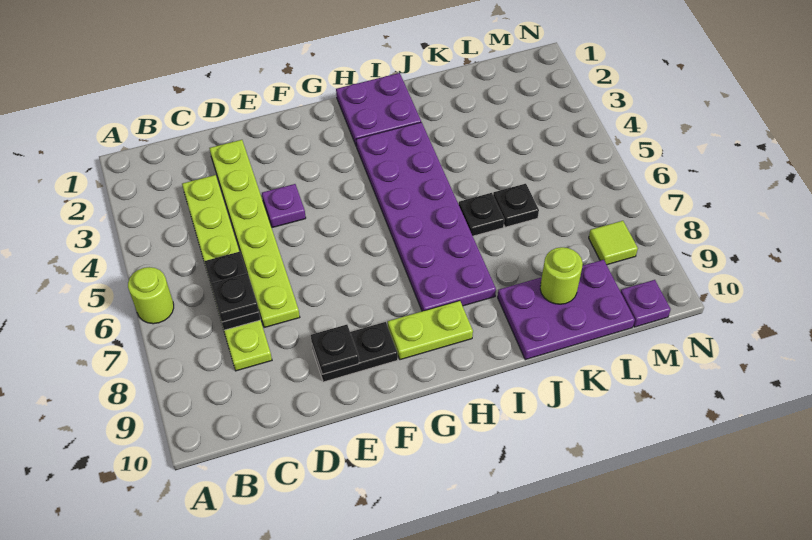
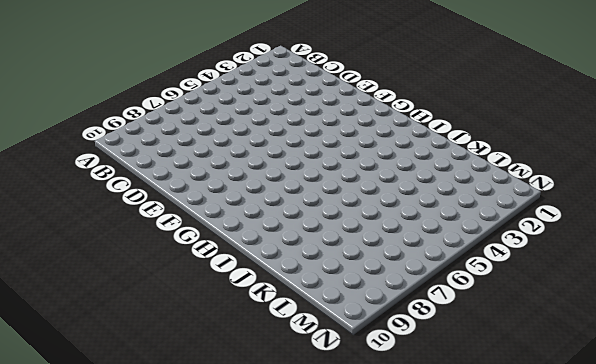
none -> lime round brick A6 level 1
none -> lime plate C3:C8 level 1
none -> lime plate D2:D7 level 1

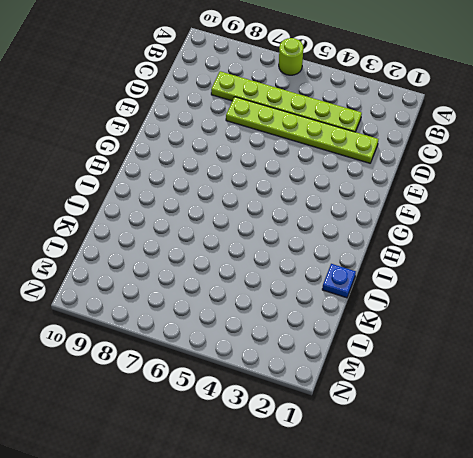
blue plate J1 level 1 -> none
none -> purple plate E4 level 1
none -> black plate E9:F9 level 1
none -> lime plate G9:H9 level 1

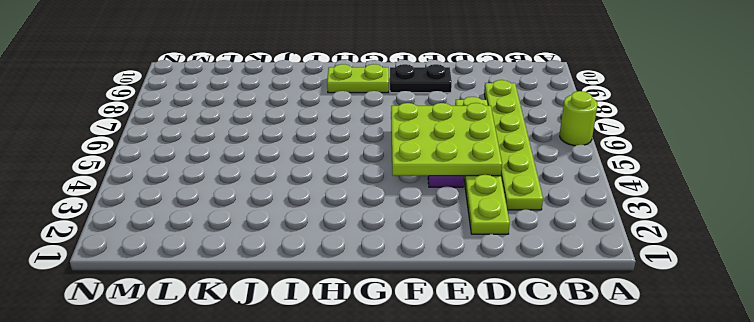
lime plate D4:F6 level 2 -> none
none -> purple plate H1:I2 level 1
none -> purple plate H3:I8 level 1
none -> black plate J6 level 1

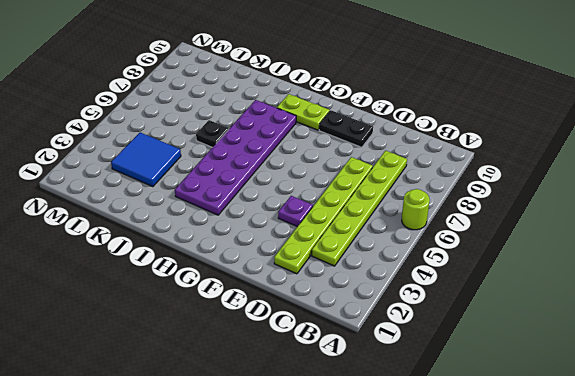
blue tile K3:L4 level 1 -> none
none -> purple plate H1:I2 level 1
none -> purple plate J9:L10 level 1
none -> black plate K6 level 1

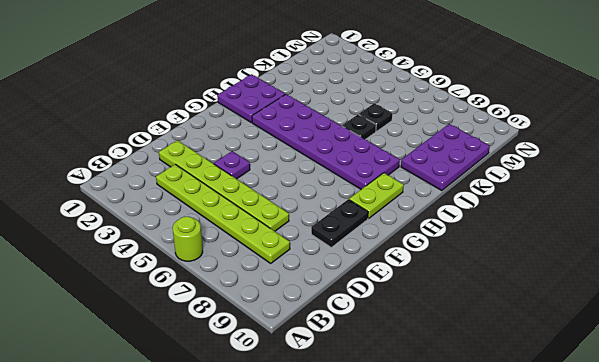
none -> lime tile M8 level 1
none -> purple plate M10 level 1
none -> black plate C6:C7 level 2

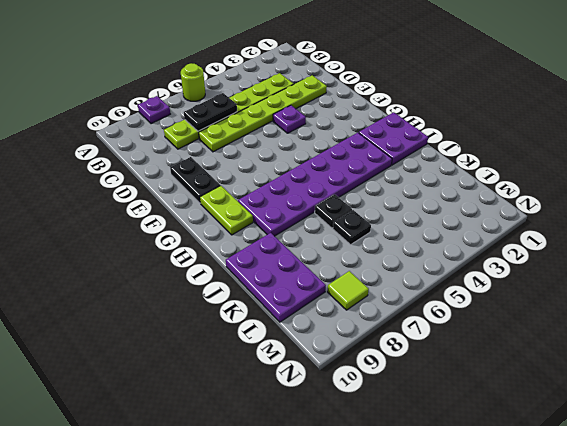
purple plate A8 level 1 -> purple plate M10 level 1
none -> black plate E9 level 2
none -> lime round brick K9 level 2
none -> black plate C7 level 3

